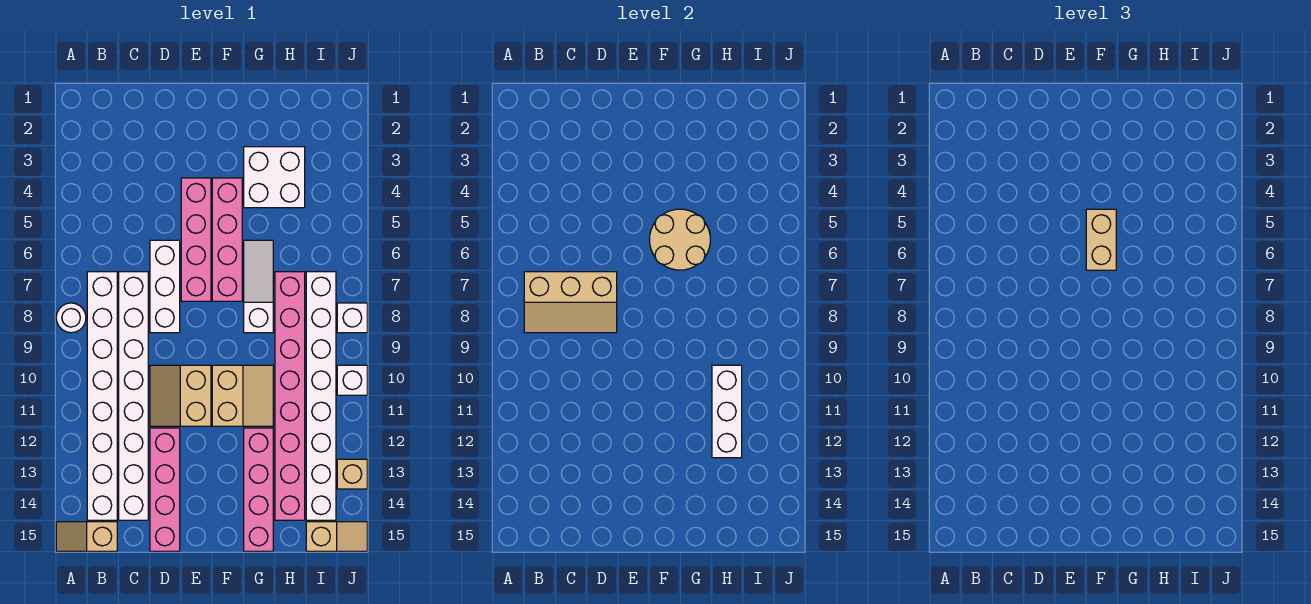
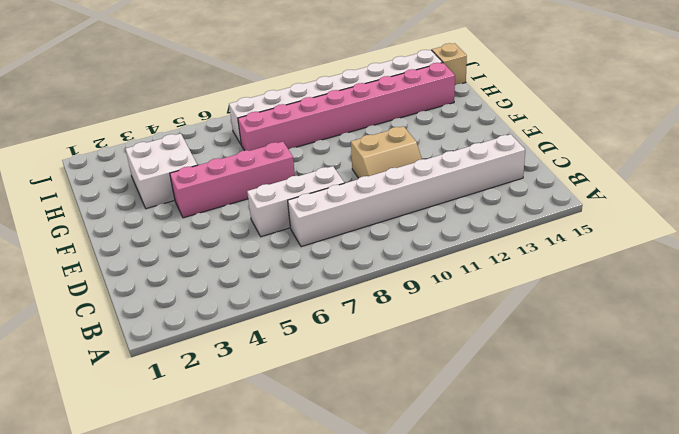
none -> white round brick A8 level 1
none -> tan slope A15:B15 level 1 top B
none -> white brick B7:B14 level 1

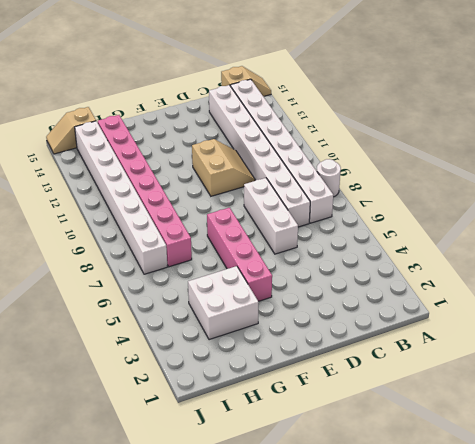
none -> pink brick D12:D15 level 1
none -> pink brick E4:E7 level 1
none -> tan slope F10:G11 level 1 top F

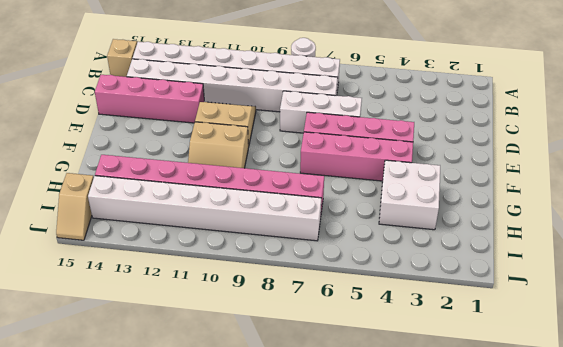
none -> white slope G6:G8 level 1 top 8
none -> pink brick G12:G15 level 1
none -> white brick J8 level 1

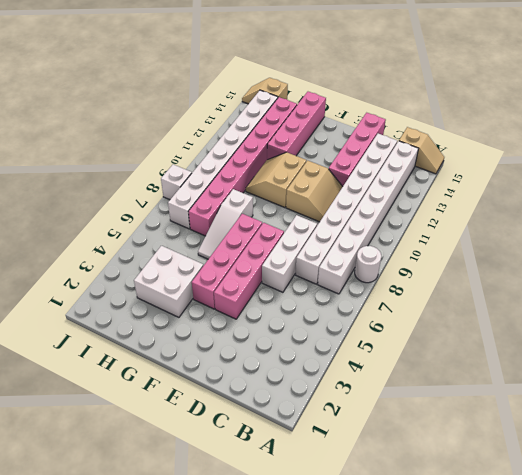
none -> white brick J10 level 1
none -> tan brick J13 level 1
none -> tan slope B7:D8 level 2 top 7

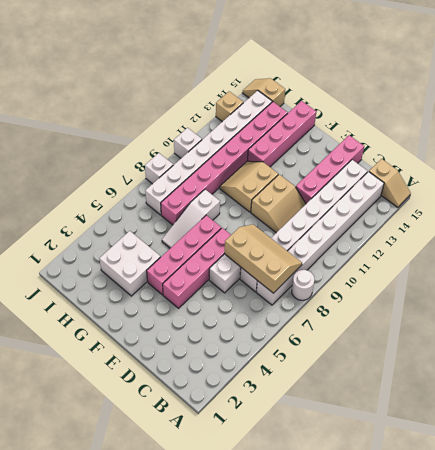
none -> tan round brick F5:G6 level 2
none -> white brick H10:H12 level 2
none -> tan brick F5:F6 level 3

